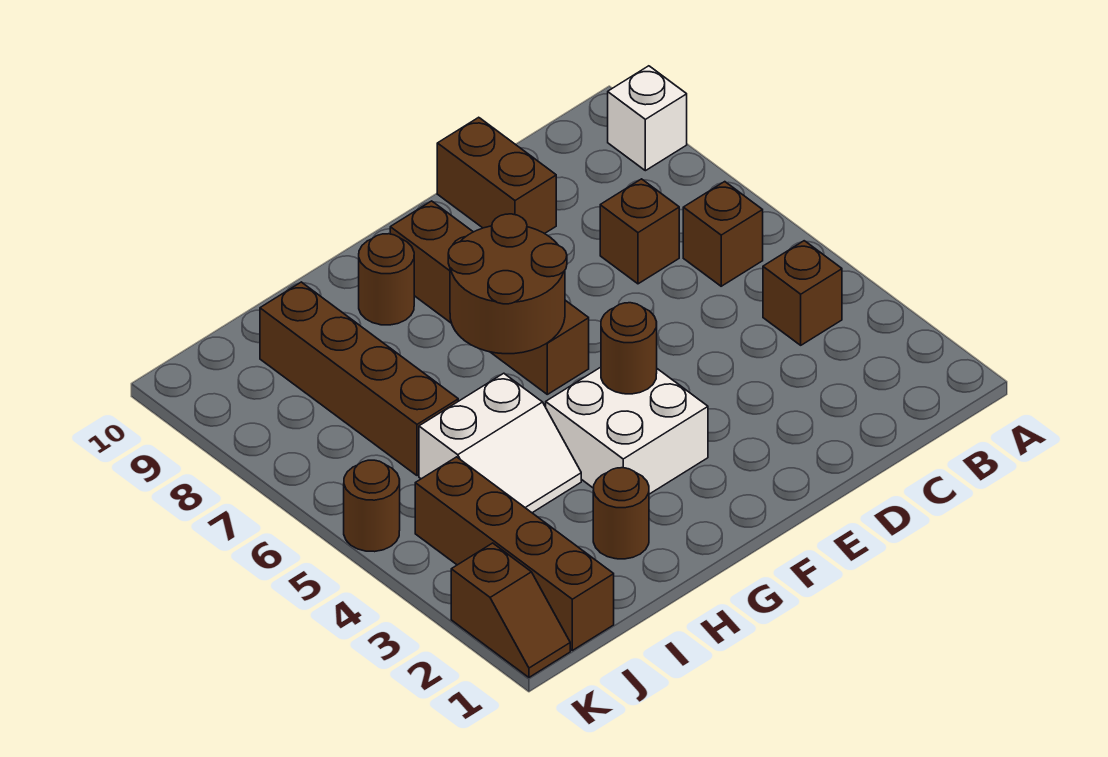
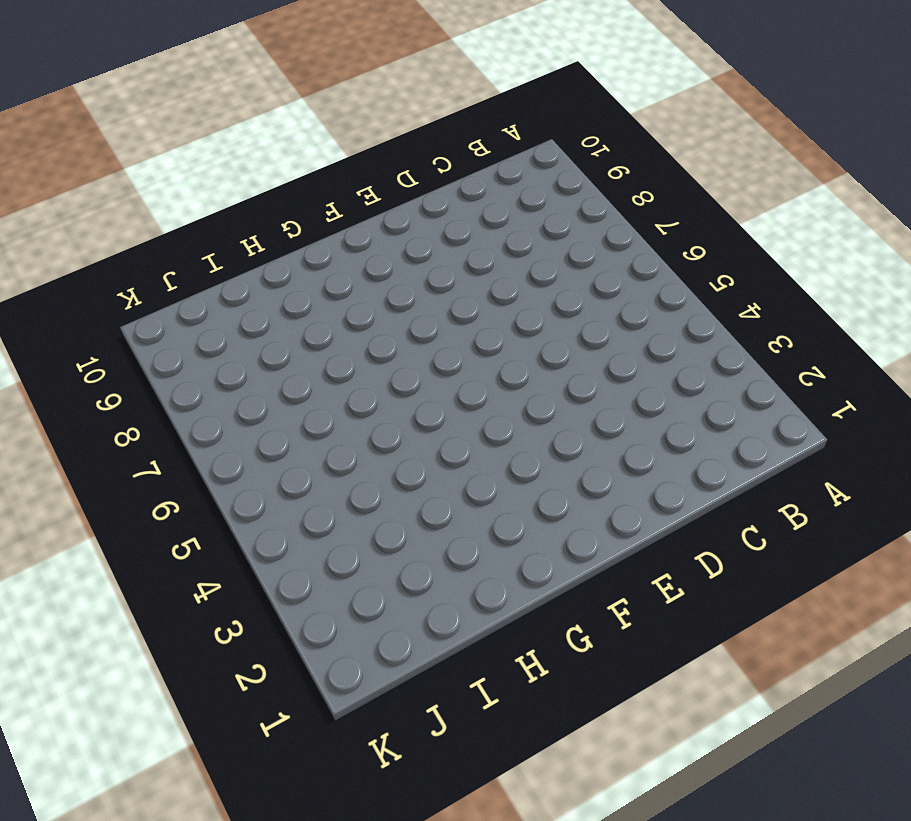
none -> white brick A9 level 1
none -> brown brick B4 level 1
none -> brown brick B6 level 1

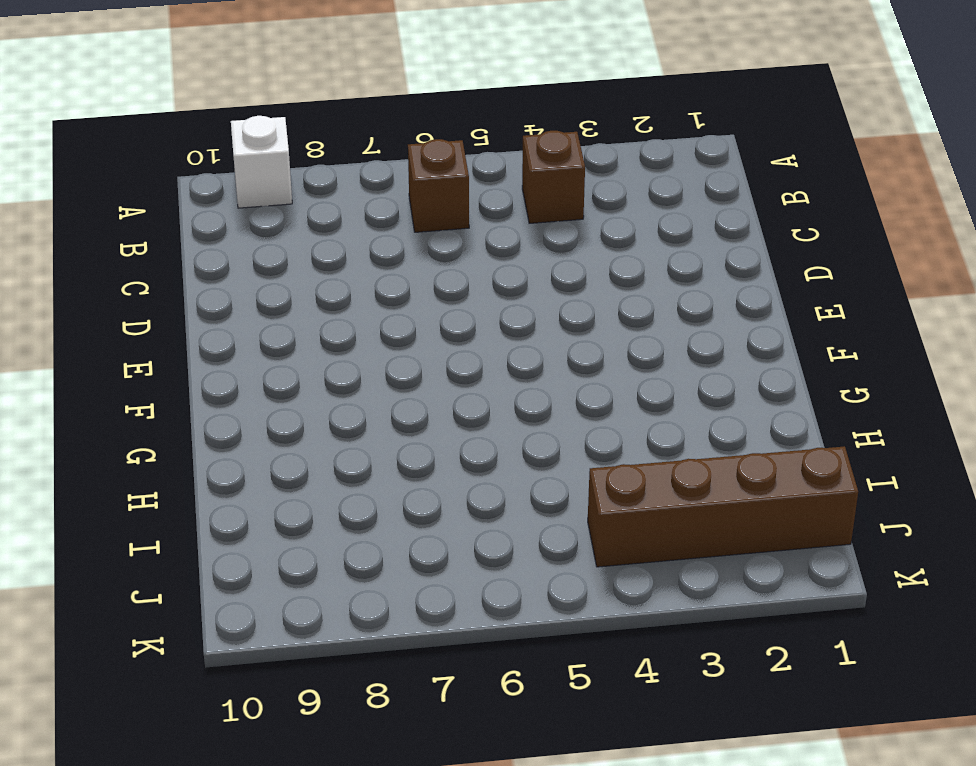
none -> brown brick C7 level 1
none -> brown brick D9:D10 level 1
none -> white brick F3:G4 level 1

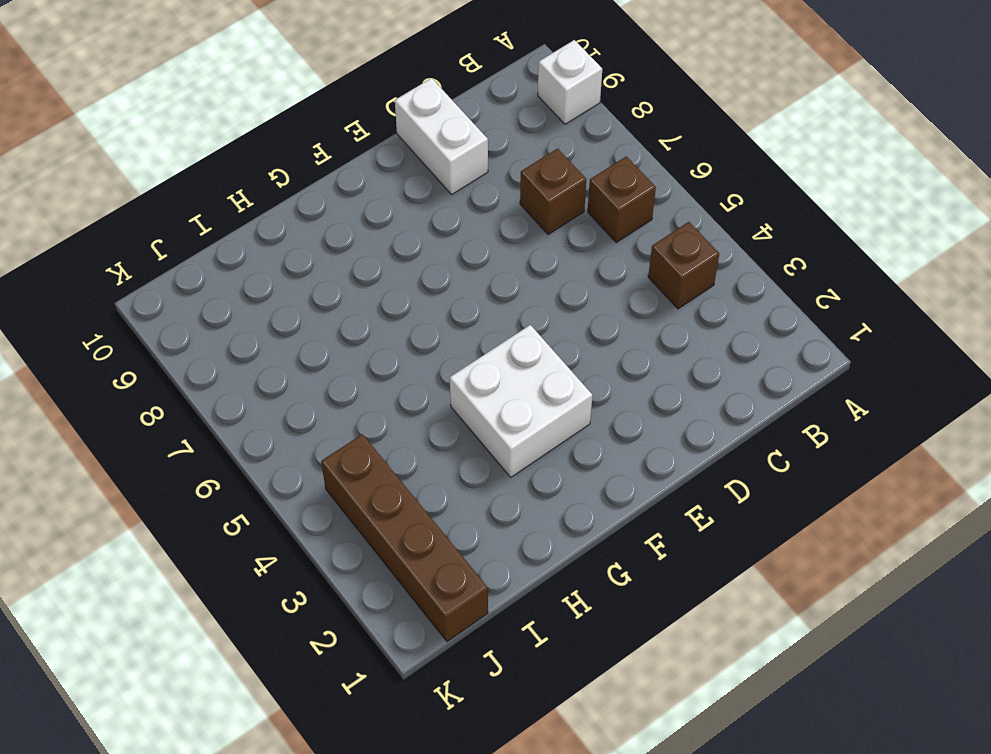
white brick D9:D10 level 1 -> brown brick D9:D10 level 1
none -> brown brick F6:F9 level 1
none -> brown round brick G9 level 1
none -> brown round brick H2 level 1

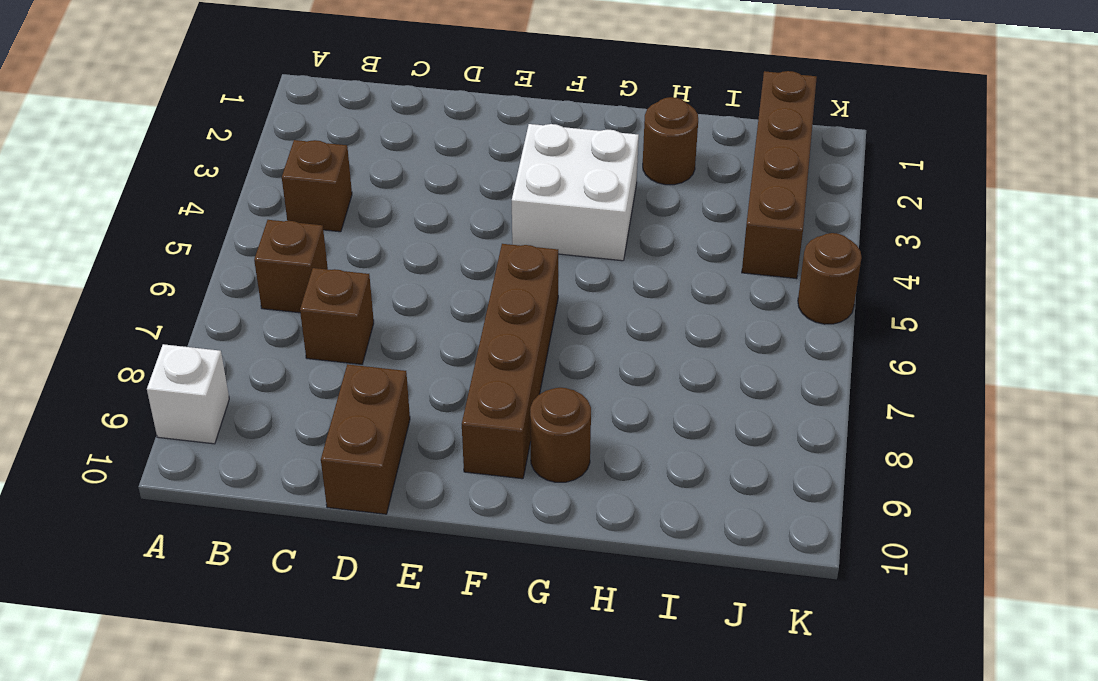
none -> white slope H4:I5 level 1 top 5
none -> brown brick I6:I9 level 1
none -> brown slope K1:K2 level 1 top 2

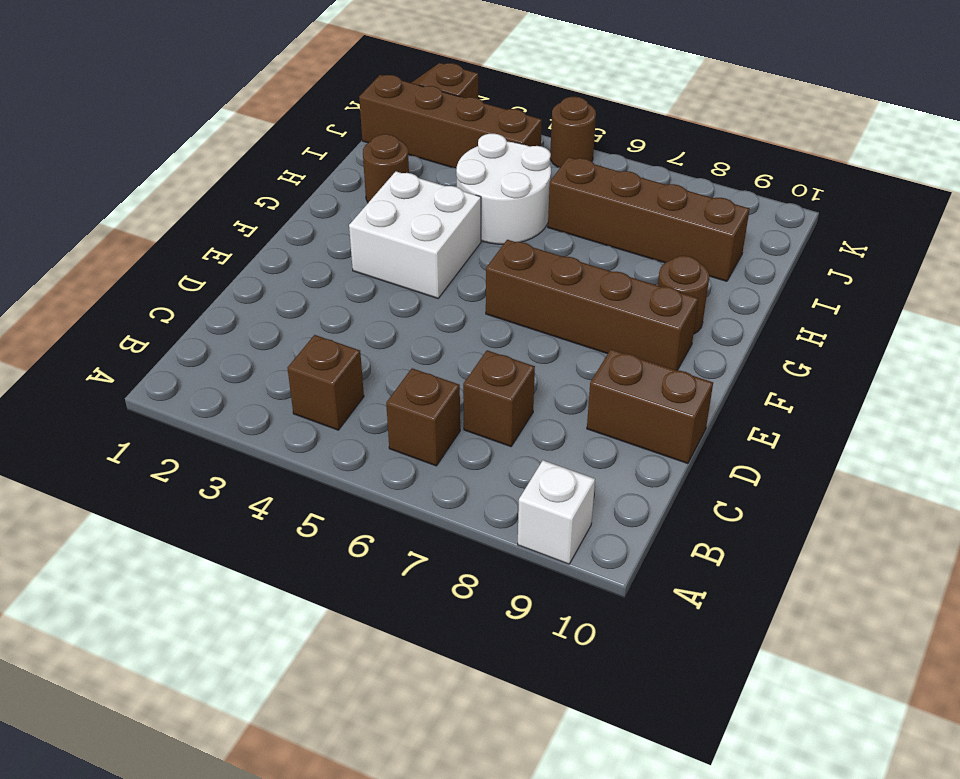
white round brick H4:I5 level 1 -> white slope H4:I5 level 1 top 5
none -> brown round brick F4 level 2
none -> brown round brick F6:G7 level 2

